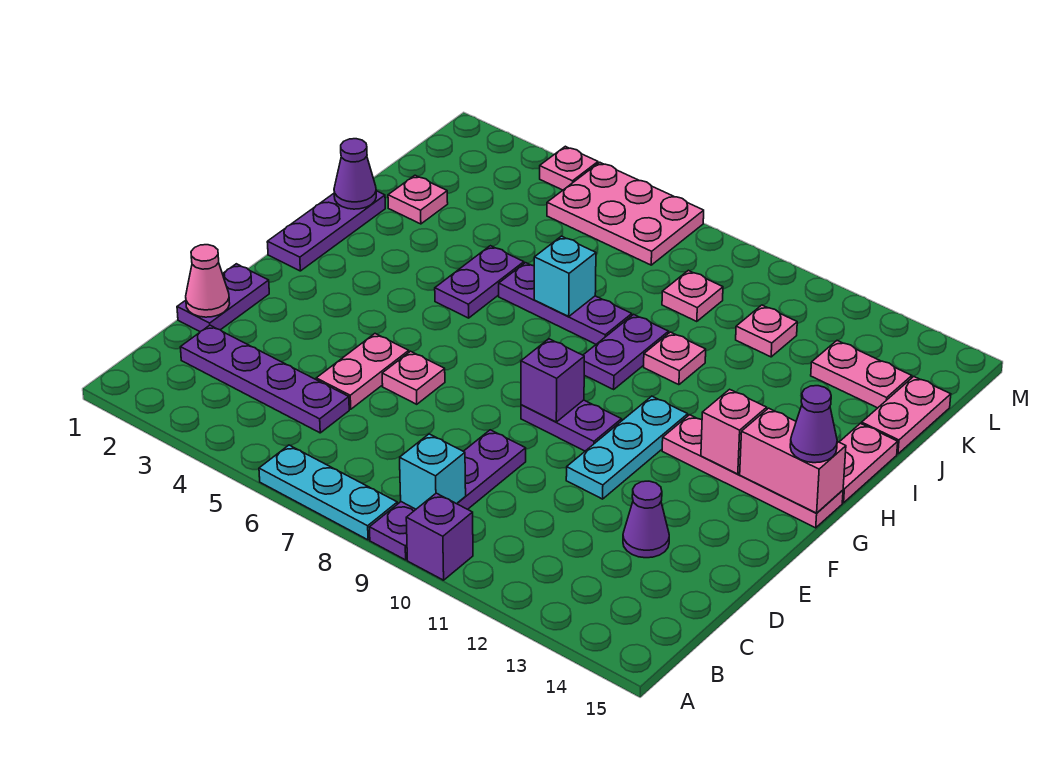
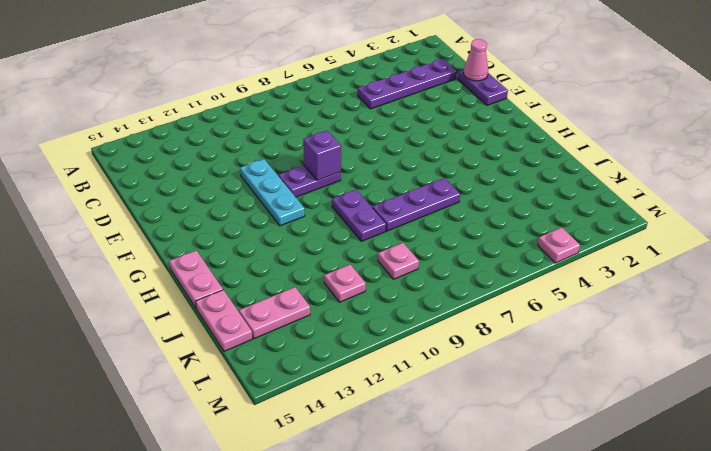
none -> cyan plate A6:A8 level 1
none -> purple plate A9:D9 level 1
none -> purple brick A10 level 1
none -> pink plate D5:E5 level 1

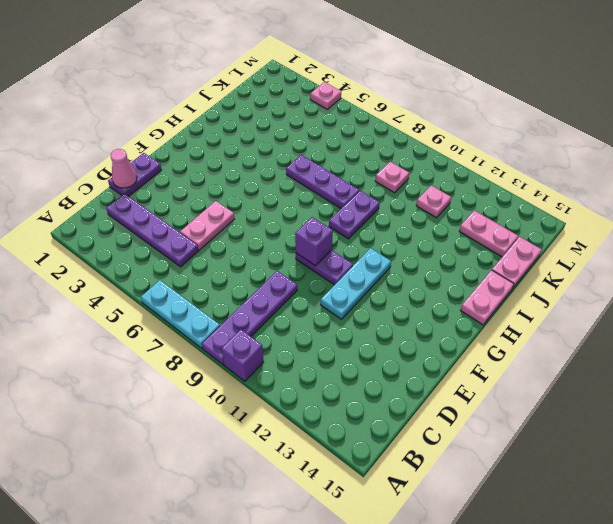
none -> purple cone D13 level 1
none -> pink plate E6 level 1
none -> purple plate G1:I1 level 1
none -> pink plate G12:G15 level 1

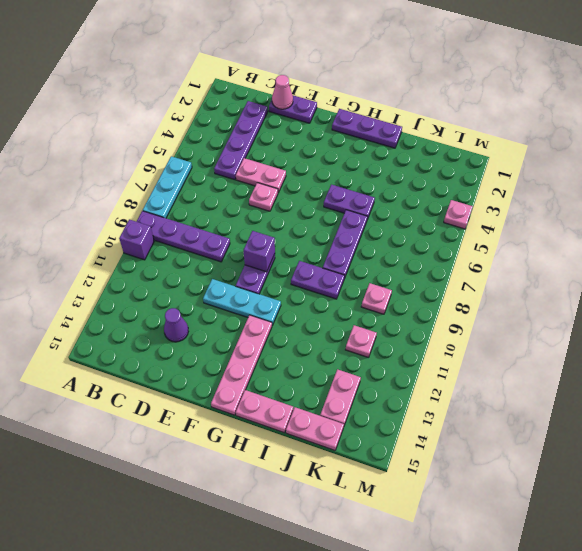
none -> pink plate I10 level 1
none -> pink plate J2 level 1
none -> pink plate L5:M7 level 1
none -> cyan brick B9 level 2

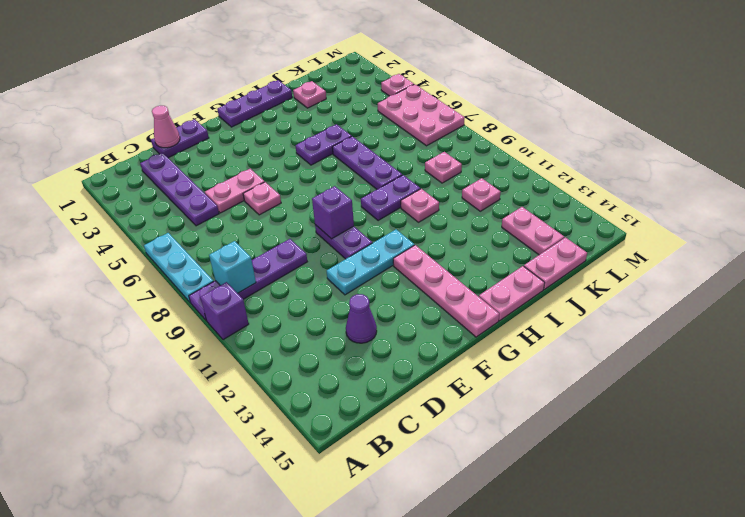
none -> pink brick G13 level 2
none -> pink brick G14:G15 level 2
none -> purple cone I1 level 2
none -> cyan brick I7 level 2

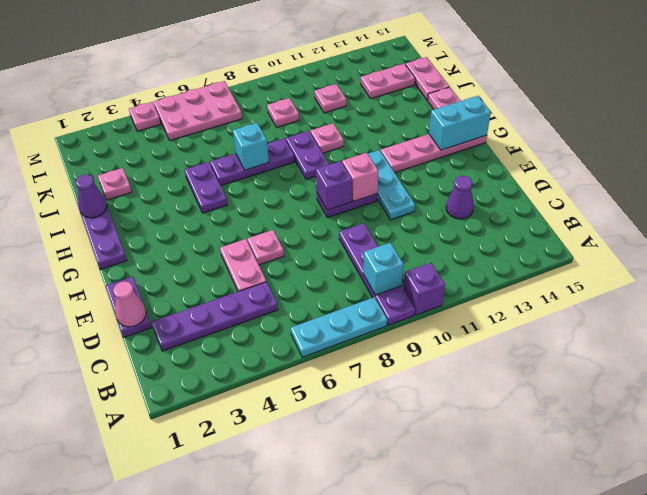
pink brick F10 level 2 -> pink brick G13 level 2
cyan brick G14:G15 level 2 -> pink brick G14:G15 level 2
none -> purple cone G15 level 3

